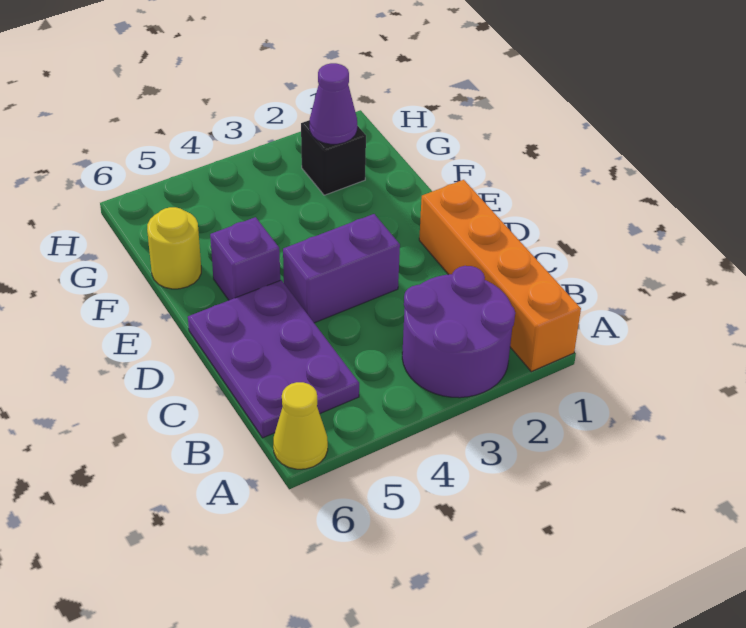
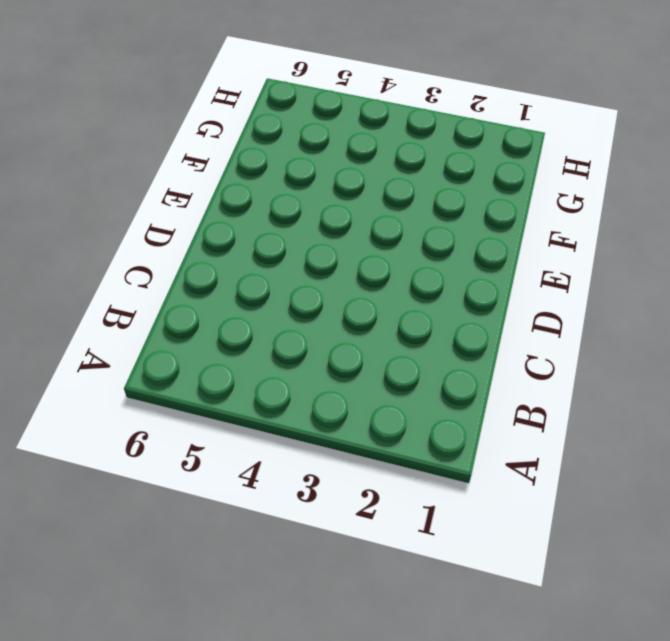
none -> orange brick A1:D1 level 1
none -> purple round brick A2:B3 level 1

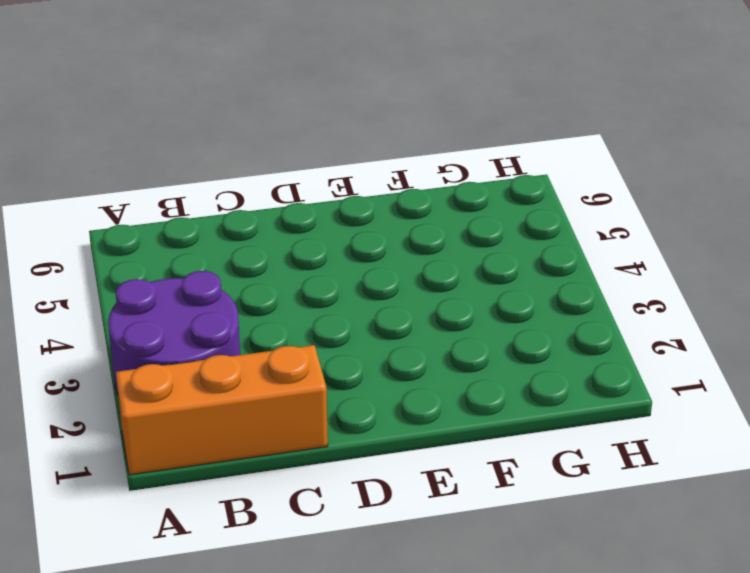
orange brick A1:C1 level 1 -> orange brick A1:D1 level 1
none -> yellow cone A6 level 1
none -> purple plate B5:D6 level 1

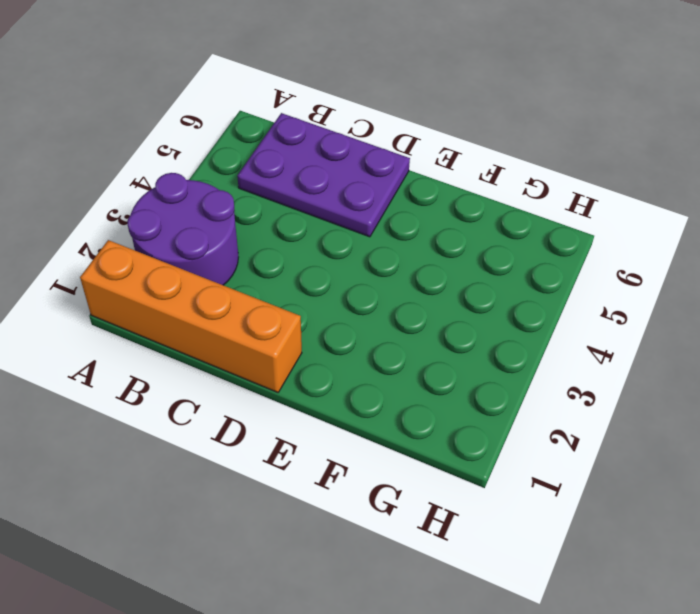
none -> yellow cone A6 level 1
none -> purple brick D3:D4 level 1

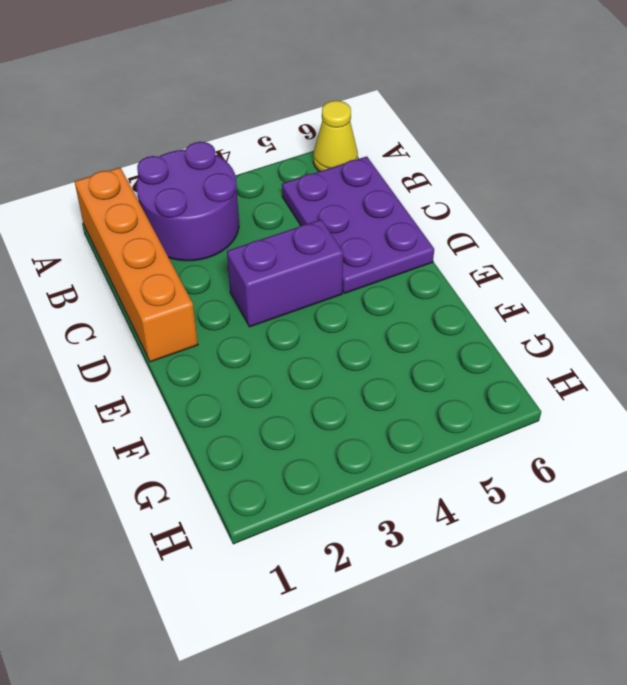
none -> purple brick E5 level 1
none -> yellow round brick F6 level 1

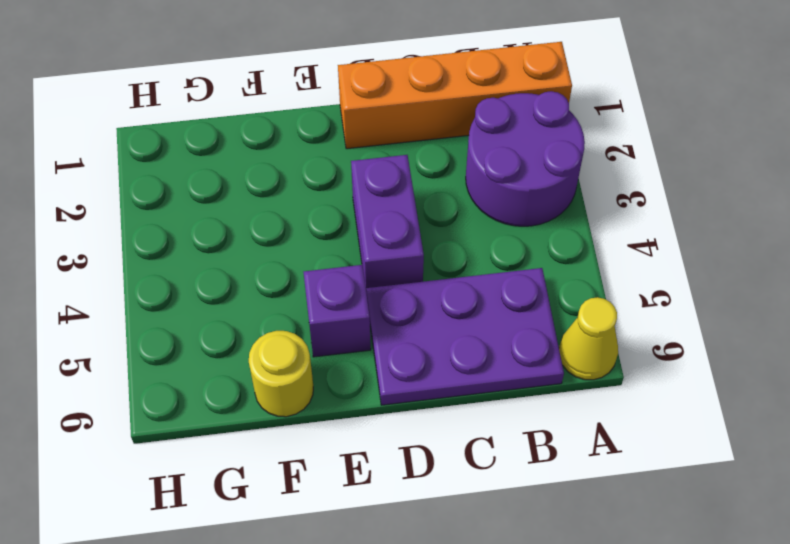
none -> black brick G2 level 1
none -> purple cone G2 level 2

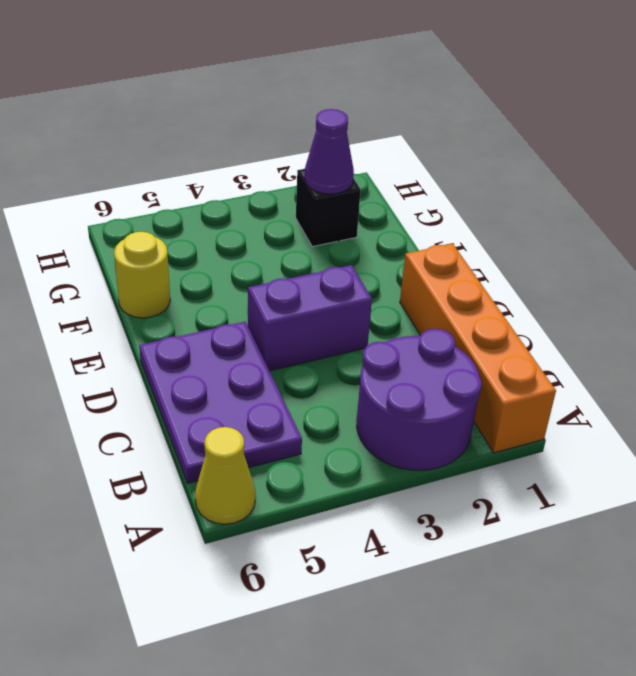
none -> purple brick E5 level 1

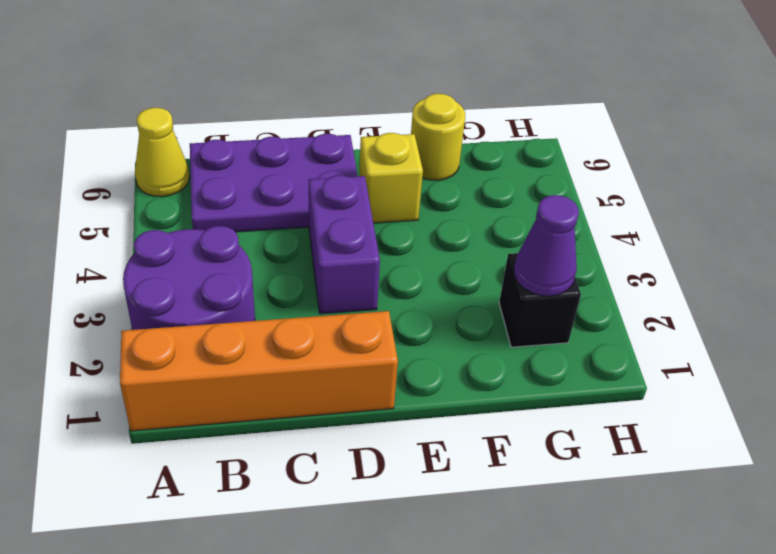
yellow brick E5 level 1 -> purple brick E5 level 1

